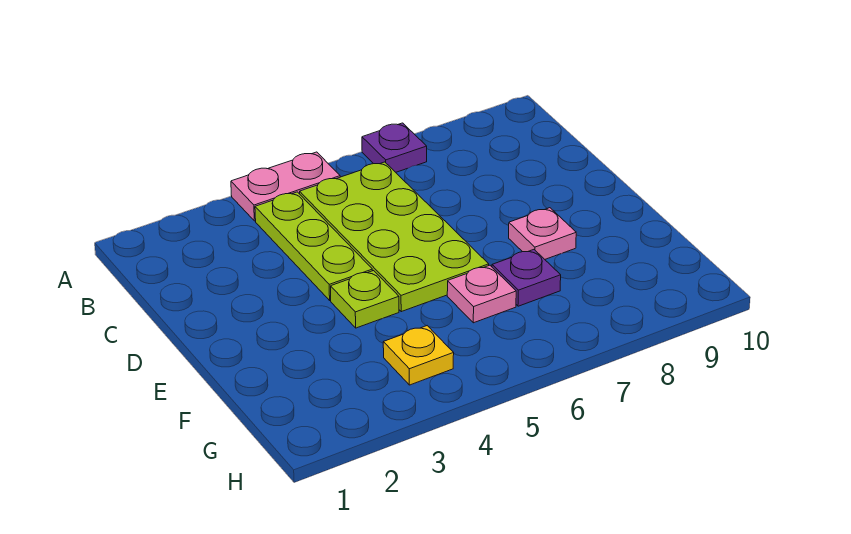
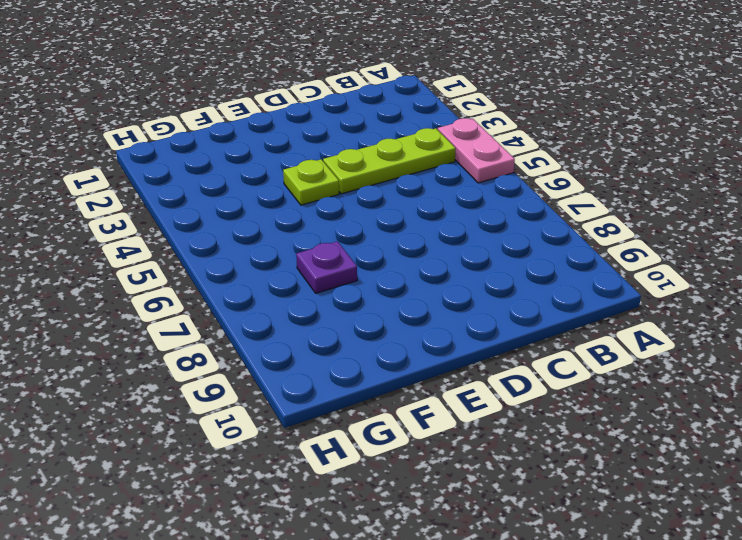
none -> purple plate A7 level 1
none -> lime plate B5:E6 level 1

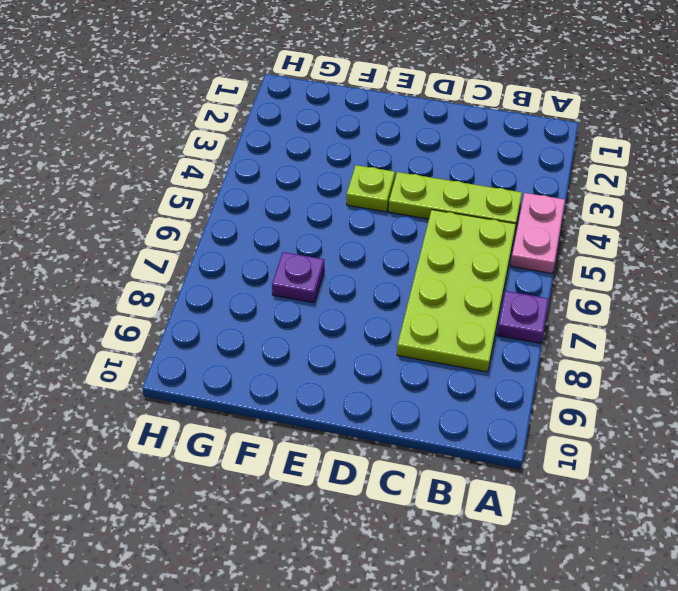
lime plate B5:C8 level 1 -> lime plate B5:E6 level 1
none -> pink plate E8 level 1
none -> pink plate F6 level 1

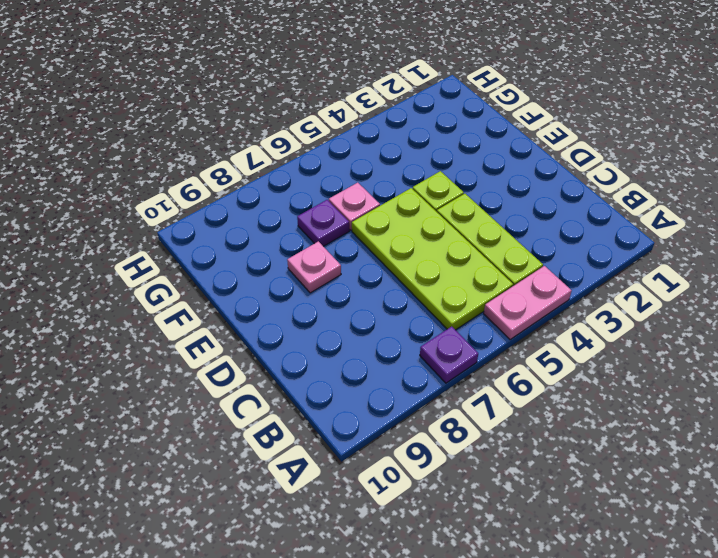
none -> yellow plate G4 level 1

